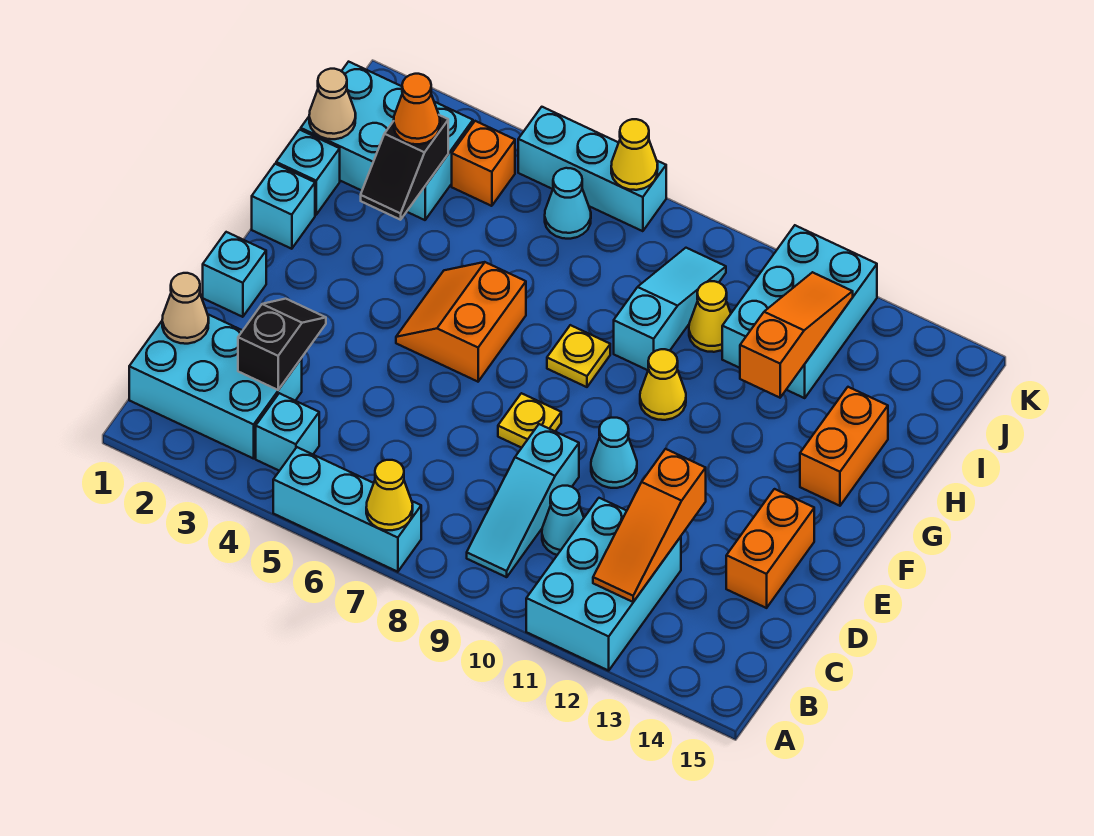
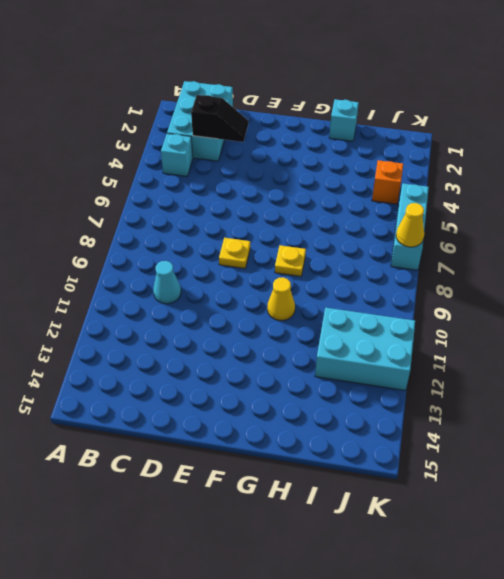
none -> cyan brick A5:A7 level 1
none -> cyan brick A11:C12 level 1
none -> cyan slope B9:D9 level 1 top D
none -> orange brick D14:E14 level 1

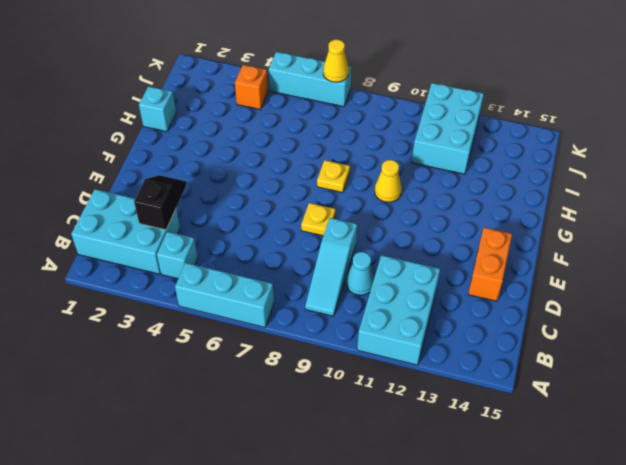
none -> cyan brick E1 level 1
none -> cyan cone E10 level 1
none -> orange slope F5:G6 level 1 top 6
none -> cyan brick G1 level 1

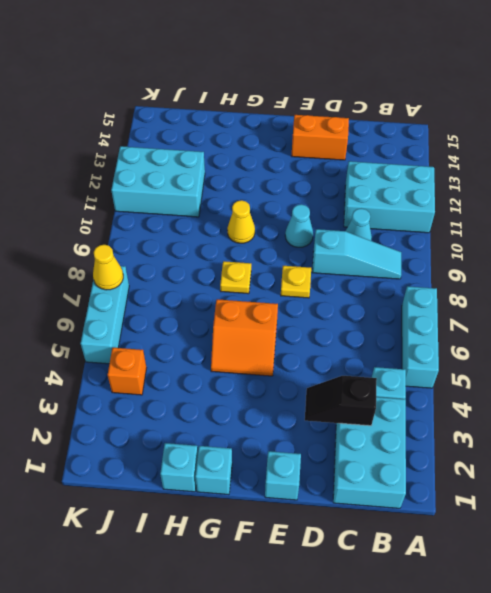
none -> orange brick G14:H14 level 1
none -> cyan slope H9:J9 level 1 top H
none -> cyan brick I1:J3 level 1
none -> yellow cone I10 level 1

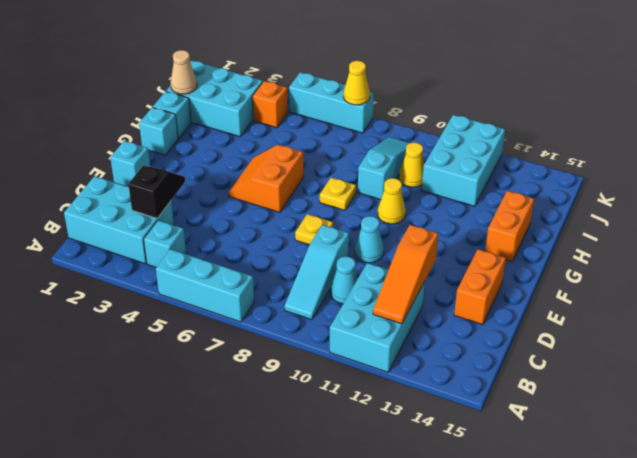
none -> cyan cone J6 level 1
none -> yellow cone A7 level 2
none -> tan cone C1 level 2
none -> black slope H3:I3 level 2 top I

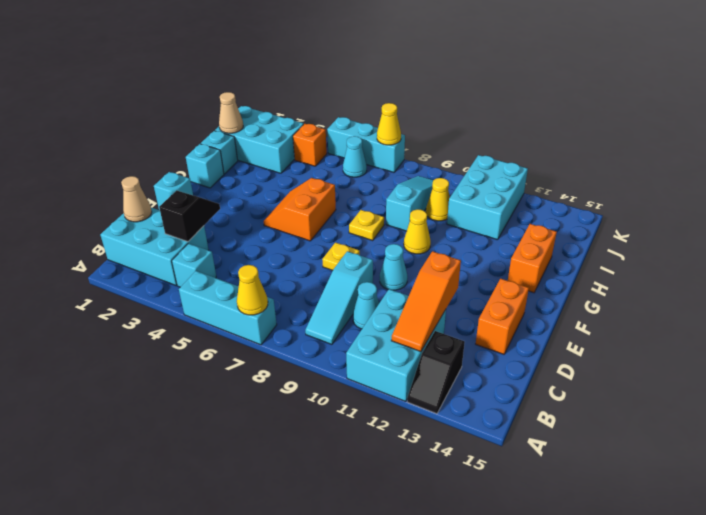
black slope A13:B13 level 1 top B -> black slope H3:I3 level 2 top I
none -> orange slope H12:J12 level 2 top H
none -> orange cone I3 level 3

